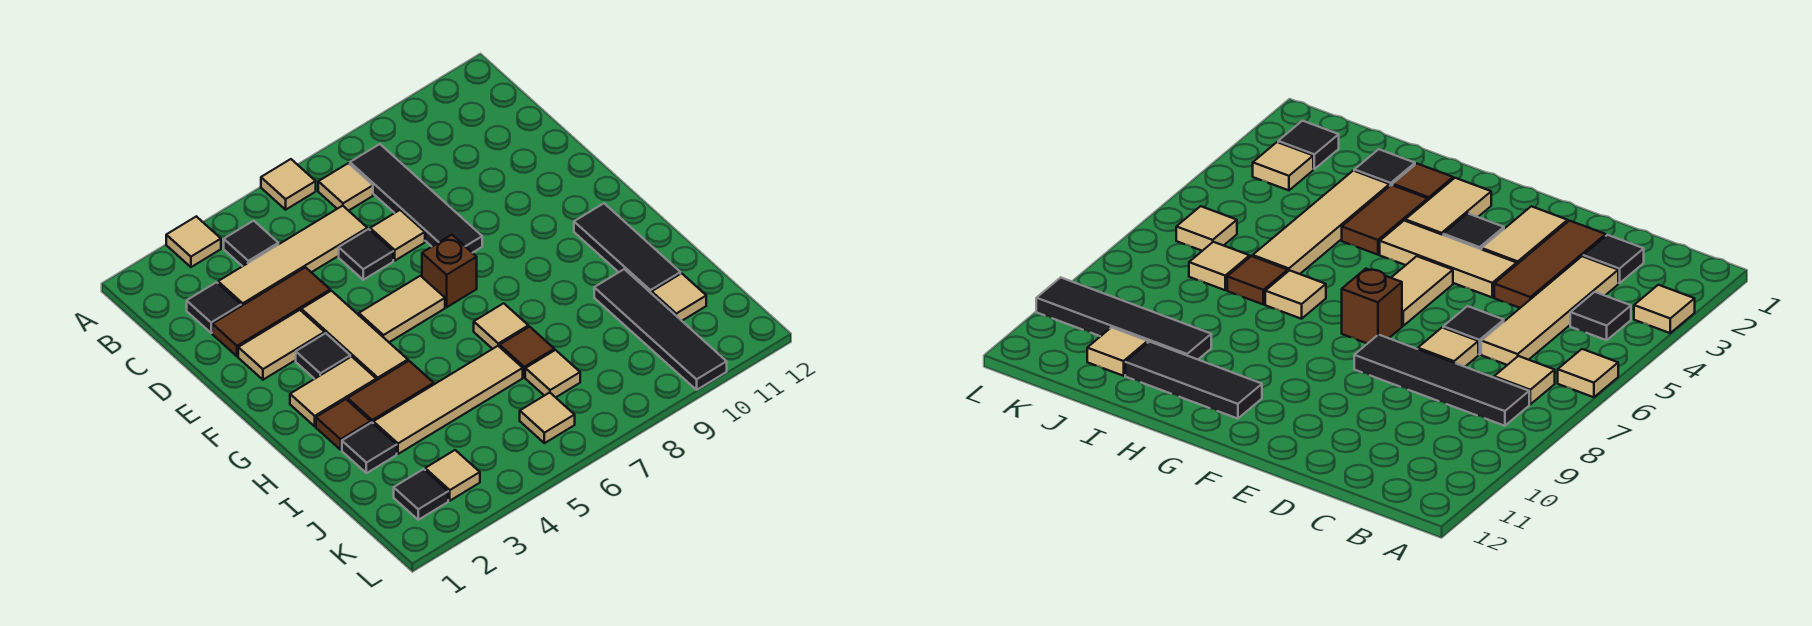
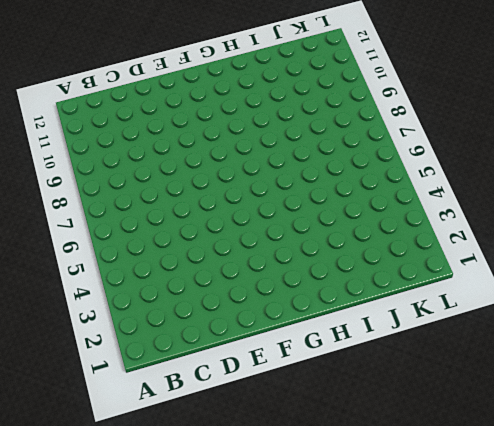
none -> tan tile A3 level 1
none -> tan tile A6 level 1
none -> black tile B4 level 1

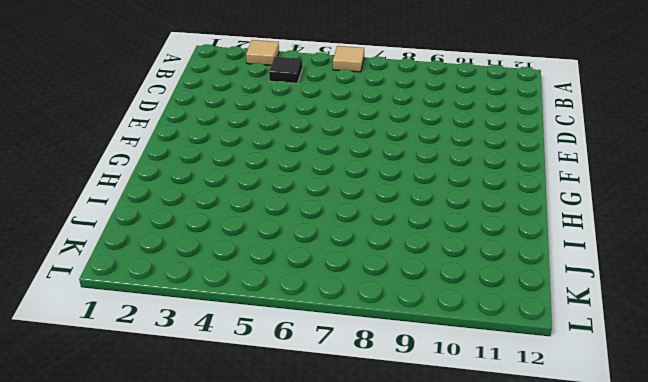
none -> tan tile B7 level 1
none -> black tile B8:E8 level 1
none -> black tile C2 level 1

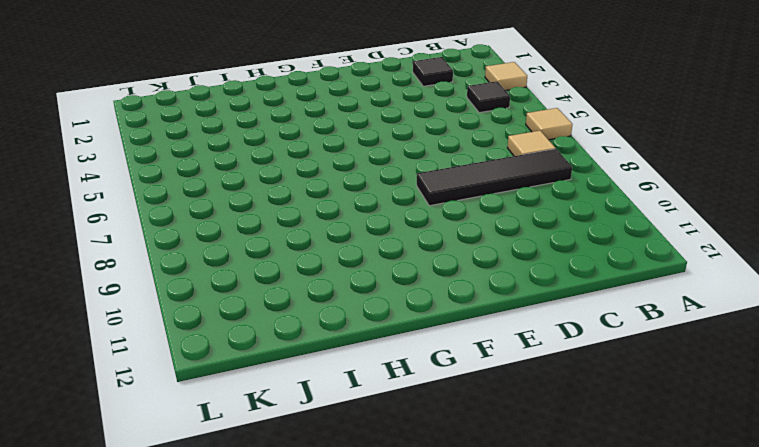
none -> tan tile C3:C6 level 1
none -> brown tile D2:D4 level 1
none -> black tile D6 level 1

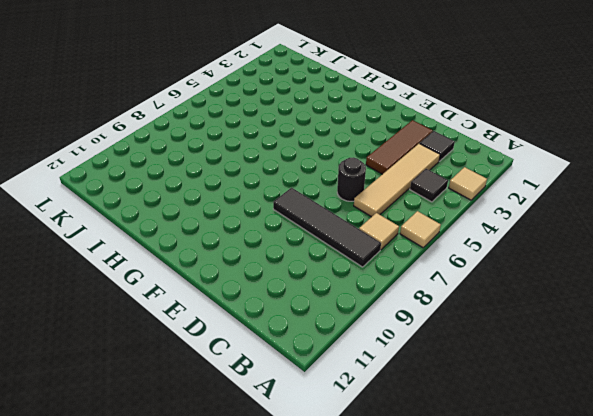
black round brick D6 level 1 -> black tile D6 level 1
none -> tan tile D7 level 1
none -> tan tile E2:E3 level 1
none -> tan tile E4:G4 level 1

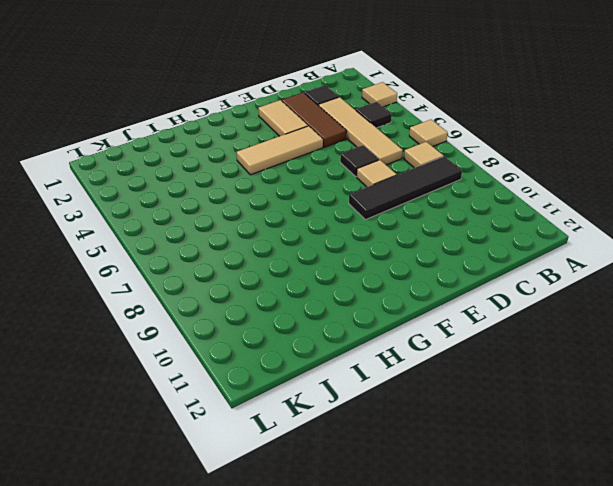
none -> black tile F3 level 1
none -> tan tile F5:F6 level 1
none -> brown brick F7 level 1

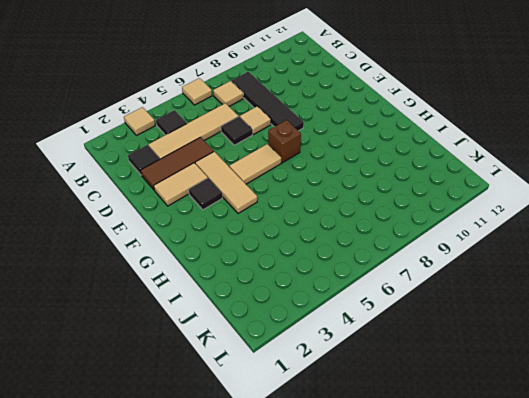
none -> tan tile G2:G3 level 1
none -> black tile G11:I11 level 1
none -> brown tile H2 level 1

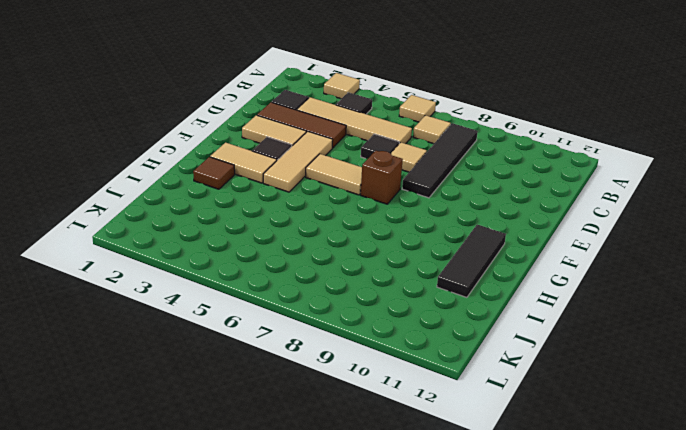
none -> brown tile H3:H4 level 1
none -> tan tile H7 level 1
none -> black tile I2 level 1

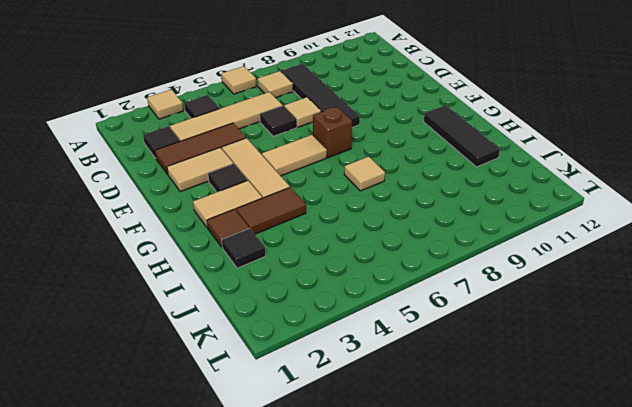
none -> tan tile I3:I6 level 1
none -> brown tile I7 level 1
none -> black tile I10:L10 level 1

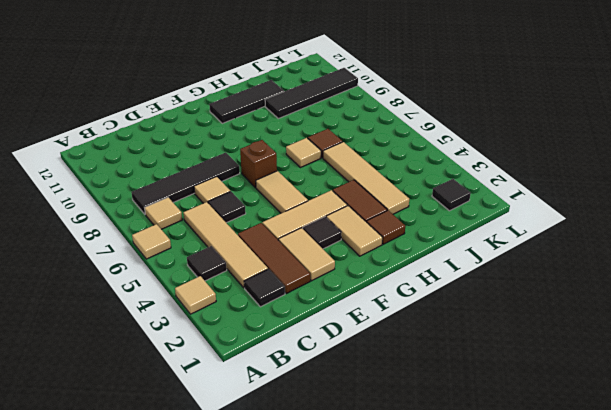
none -> black tile I2 level 1
none -> tan tile J7 level 1
none -> tan tile J11 level 1

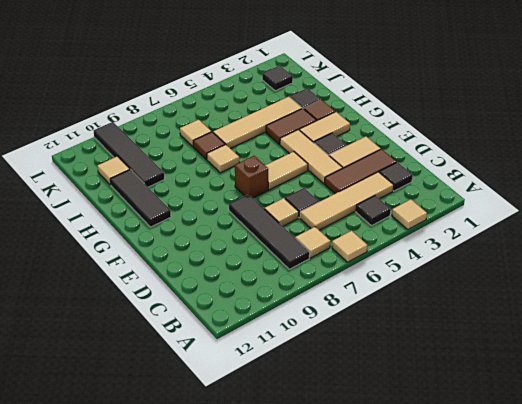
none -> tan tile K3 level 1
none -> tan tile K6 level 1

